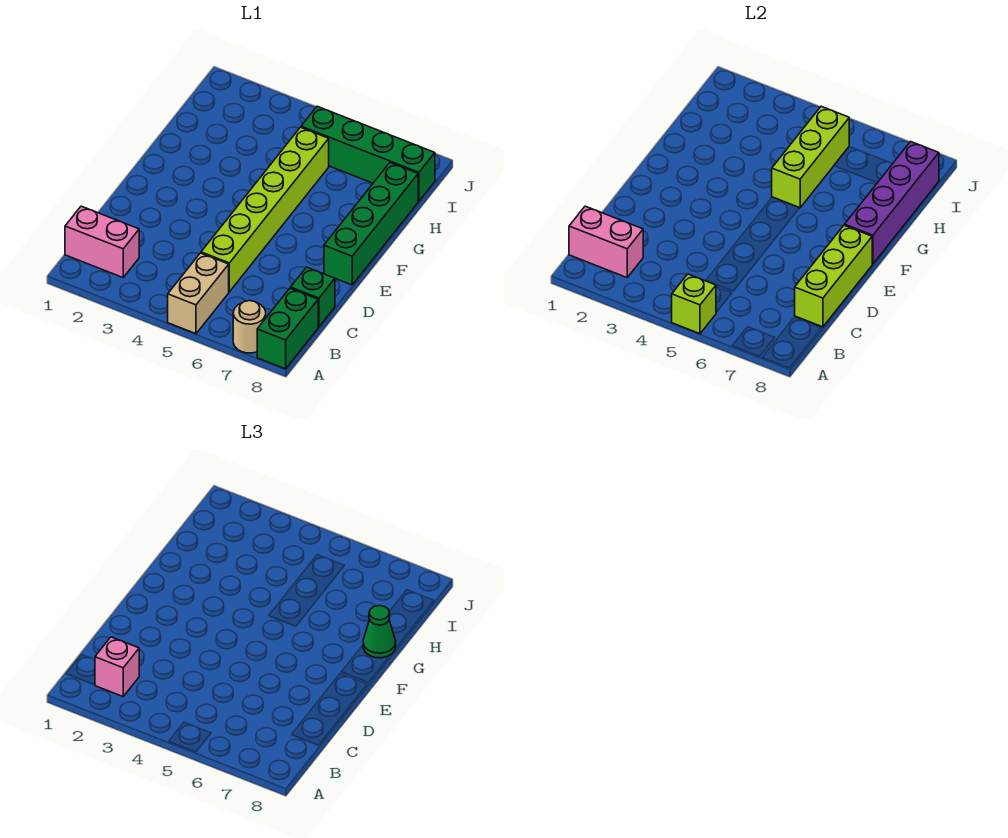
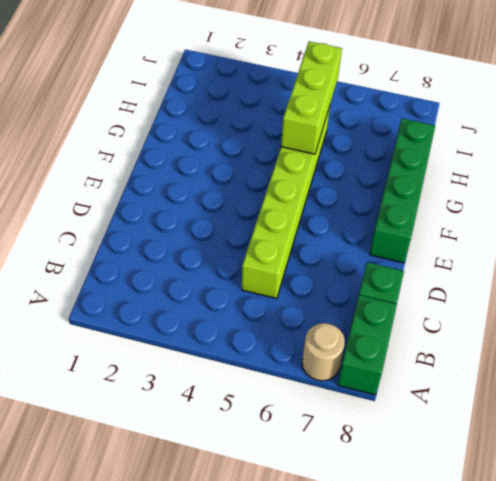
none -> tan brick A5:B5 level 1
none -> pink brick B1:B2 level 1
none -> green brick I5:I8 level 1

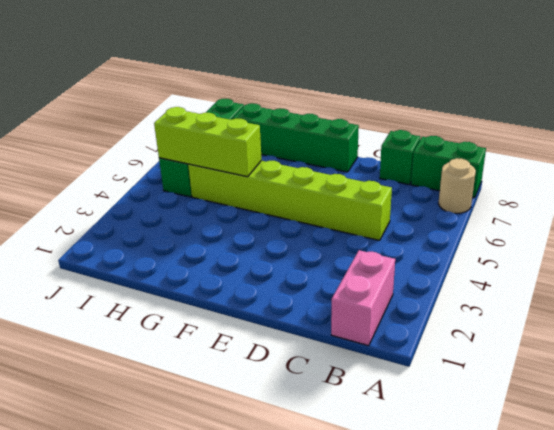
none -> tan brick A5:B5 level 1
none -> lime brick A5 level 2
none -> pink brick B1:B2 level 2

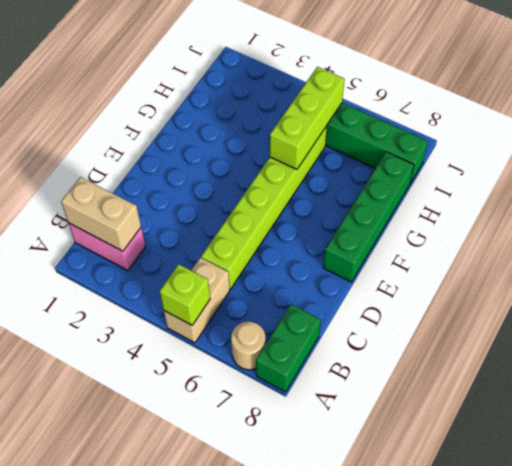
tan brick B1:B2 level 2 -> pink brick B1:B2 level 2
none -> green brick C8 level 1
none -> lime brick C8:E8 level 2
none -> purple brick F8:I8 level 2

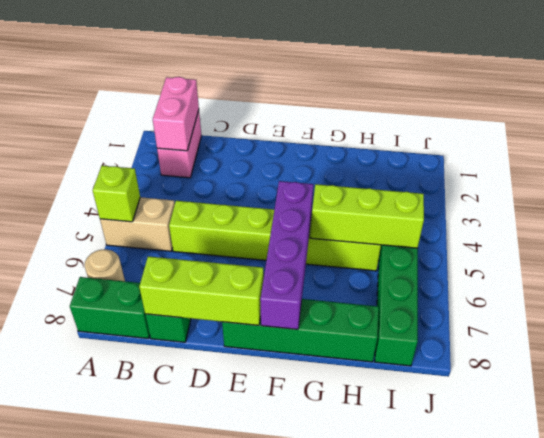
purple brick F5:F8 level 2 -> purple brick F8:I8 level 2
none -> pink brick B2 level 3
none -> green cone G8 level 3

